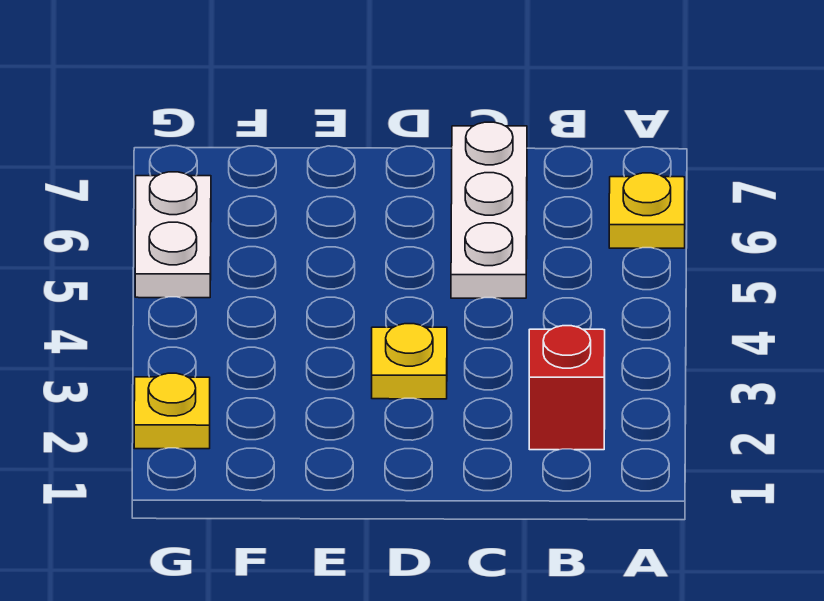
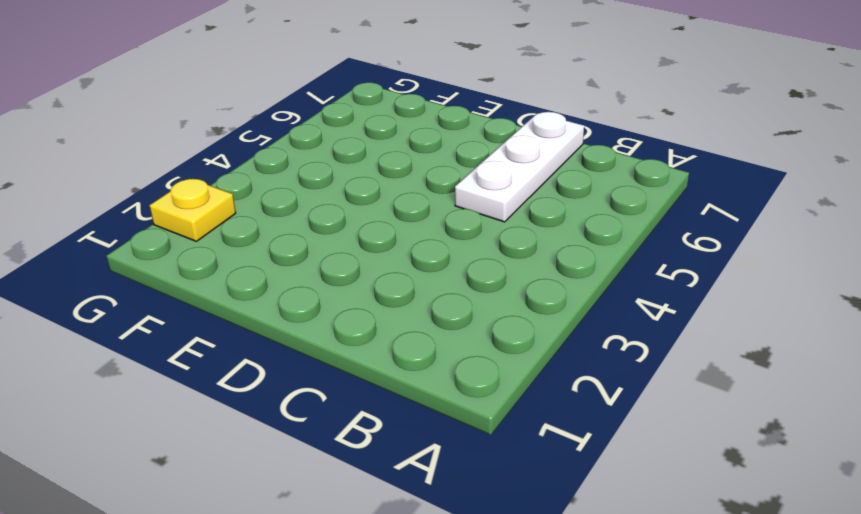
none -> yellow plate A6 level 1
none -> red brick B2 level 1

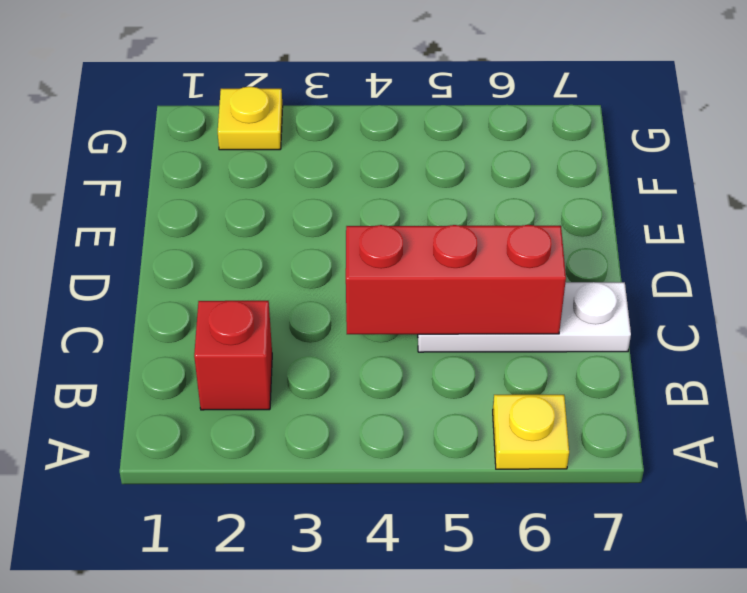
red brick C4:C6 level 2 -> none
none -> yellow plate D3 level 1
none -> white plate G5:G6 level 1

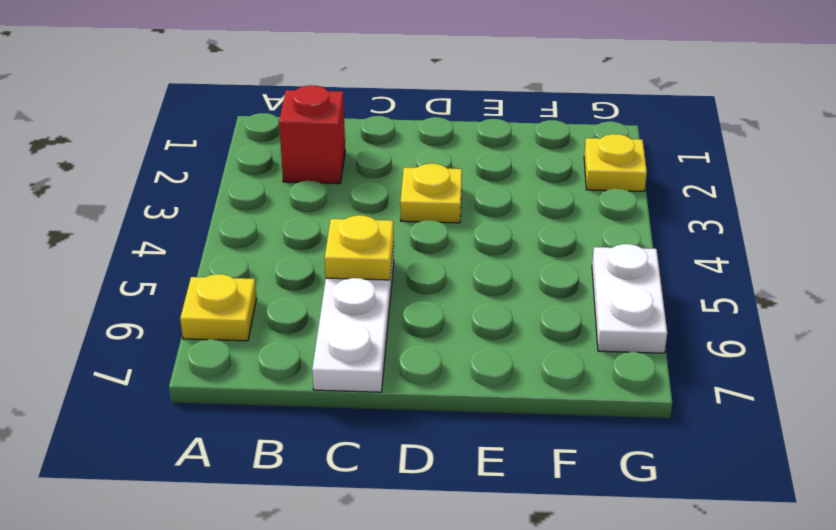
yellow plate C5 level 2 -> none

